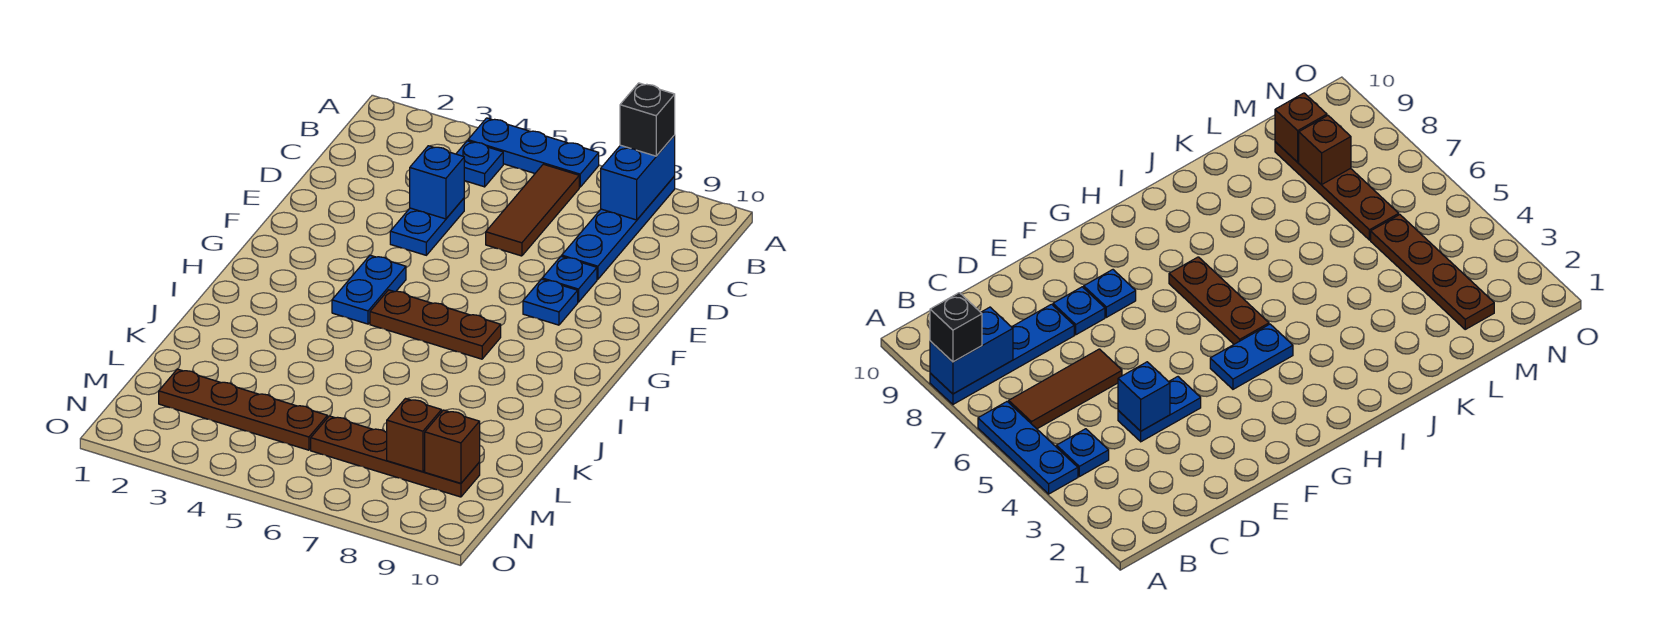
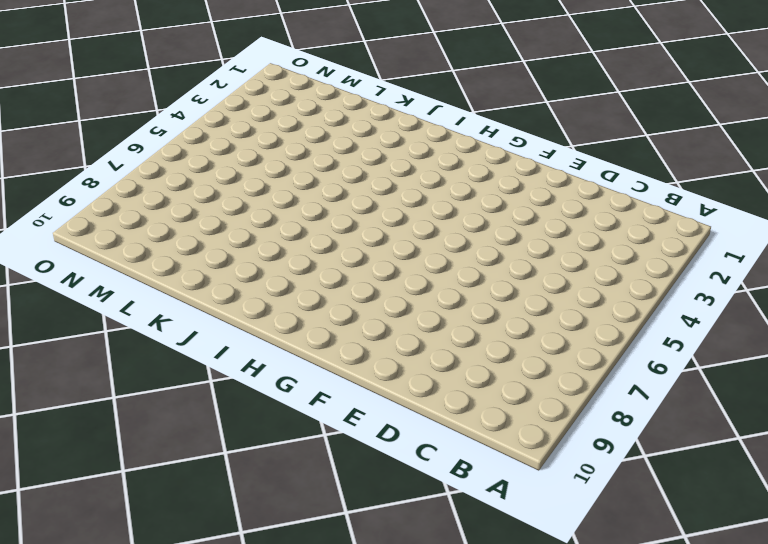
none -> blue plate A4:A6 level 1
none -> blue plate A8:D8 level 1
none -> blue plate B4 level 1

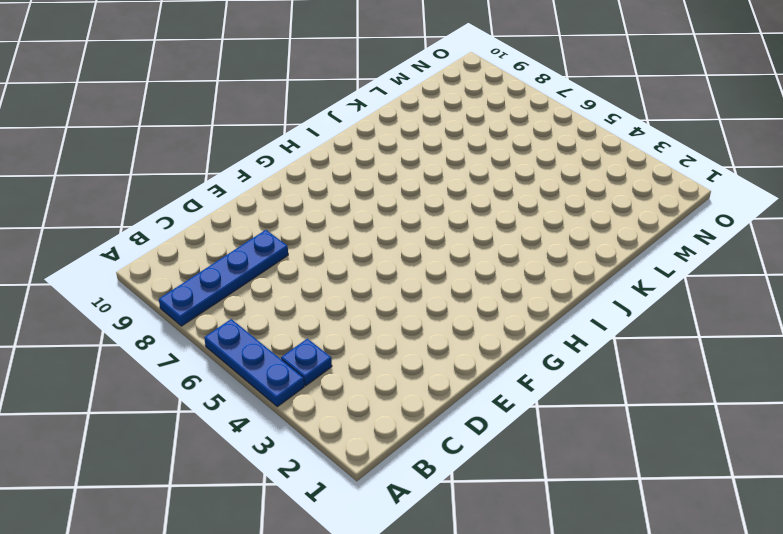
none -> brown tile B6:D6 level 1
none -> blue plate D4:E4 level 1
none -> blue plate E8 level 1

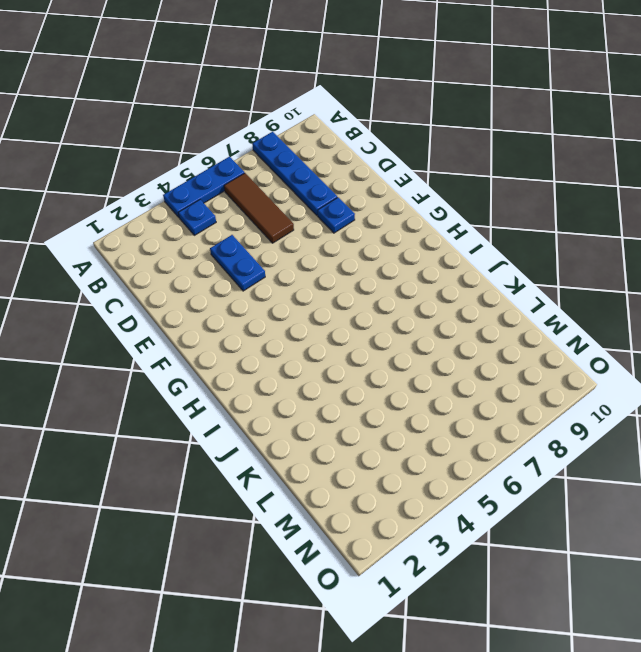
none -> blue plate F8 level 1
none -> blue plate G4:H4 level 1
none -> brown plate H5:H7 level 1

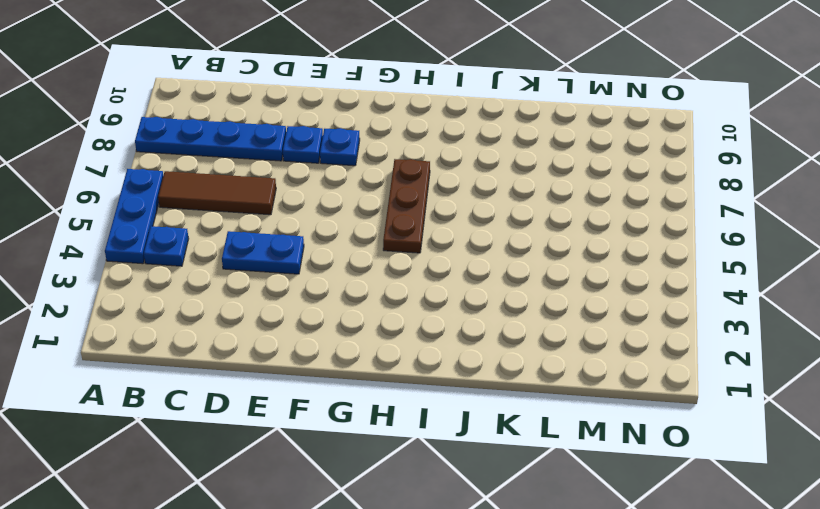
none -> blue plate G4:H4 level 1
none -> brown plate M2:M5 level 1
none -> brown plate M6:M9 level 1

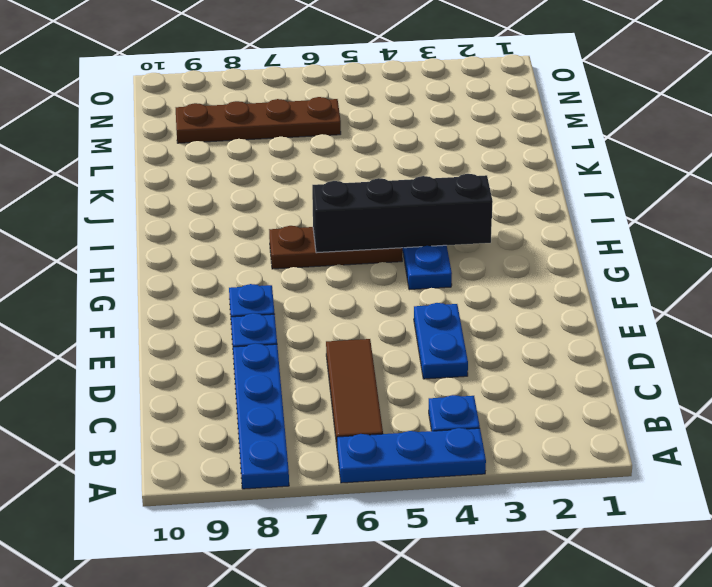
black brick H3:H6 level 2 -> none
none -> brown plate M2:M5 level 1
none -> blue brick A8:B8 level 2
none -> blue brick D4 level 2

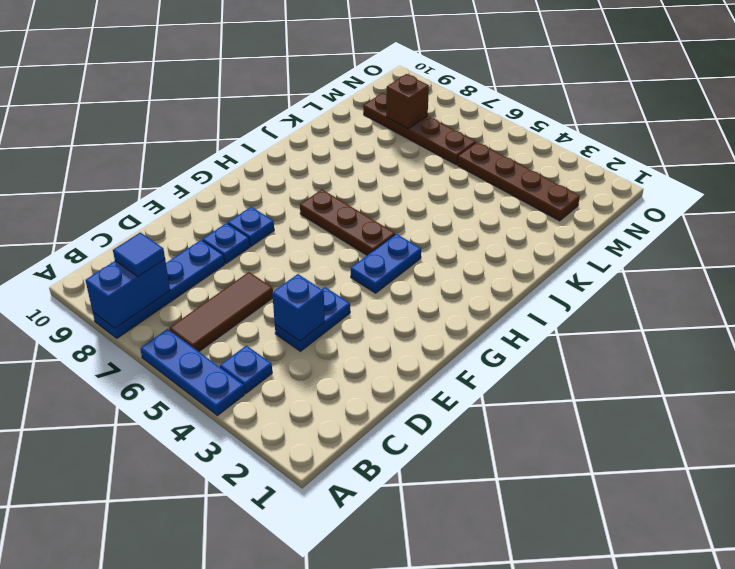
blue tile B8 level 3 -> none
none -> brown brick M9 level 2
none -> black brick A8 level 3

